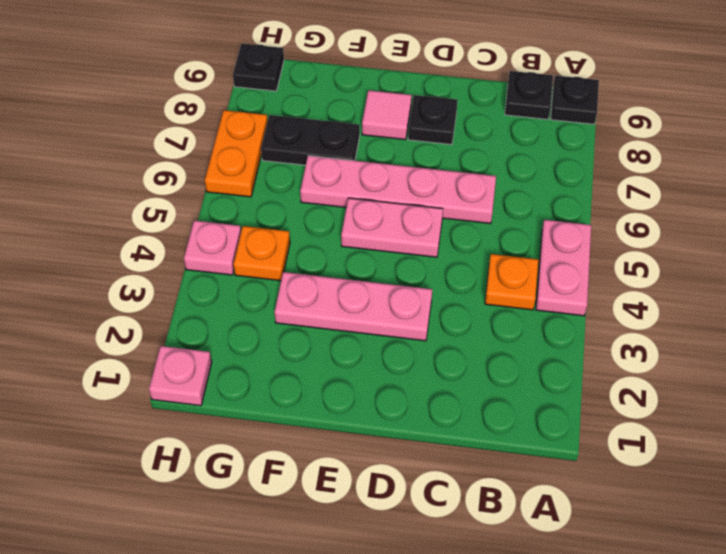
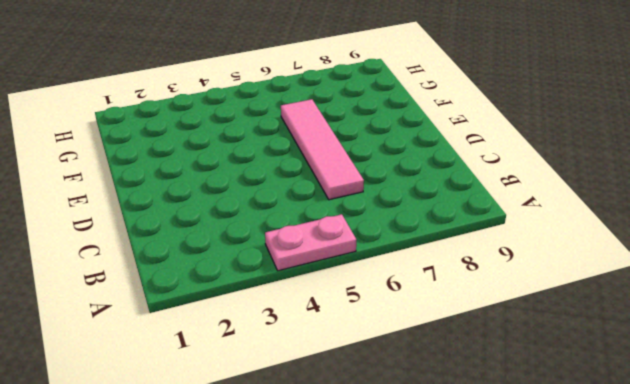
pink tile C6:F6 level 1 -> pink plate C6:F6 level 1
none -> black plate A9 level 1
none -> orange plate B4 level 1
none -> black plate B9 level 1

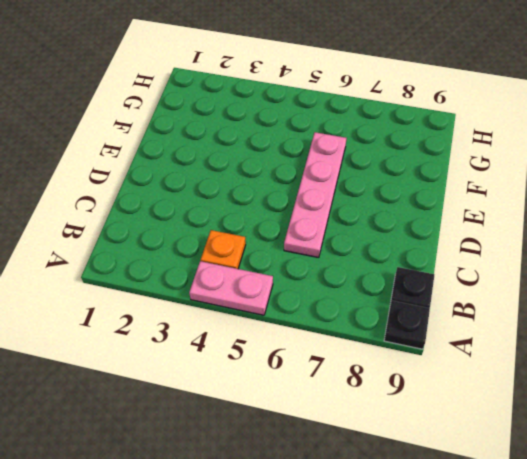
none -> pink plate D3:F3 level 1
none -> pink plate D5:E5 level 1
none -> black plate D8 level 1

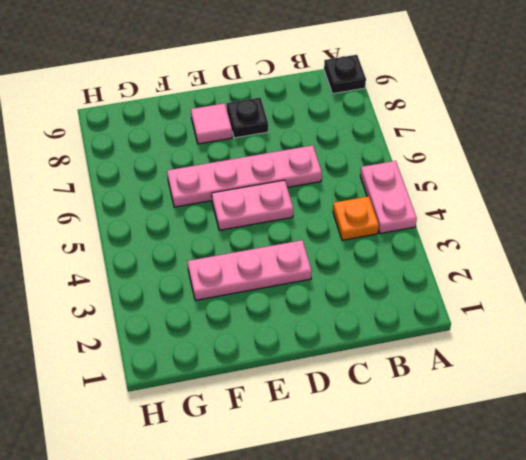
none -> black plate B9 level 1
none -> black plate F7:G7 level 1
none -> orange plate G4 level 1

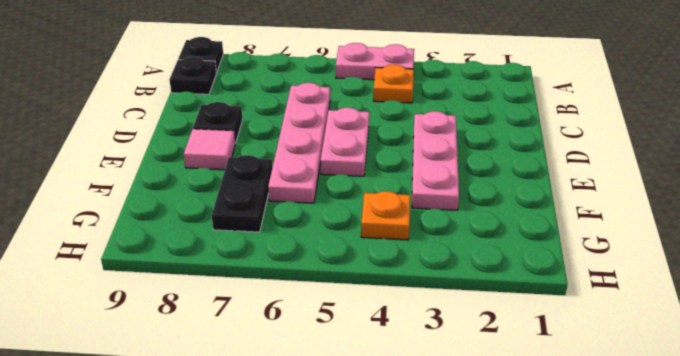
none -> pink plate H1 level 1
none -> pink plate H4 level 1
none -> orange plate H6:H7 level 1

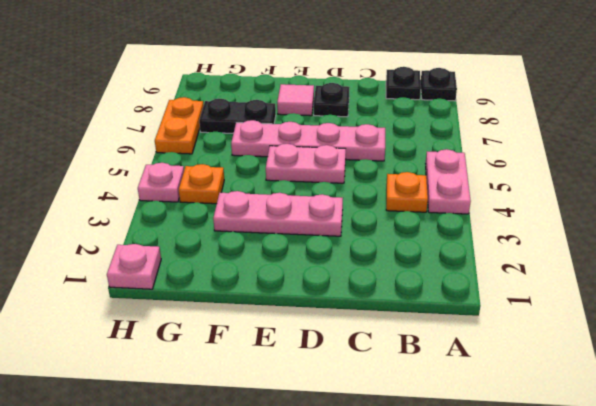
none -> black plate H9 level 1

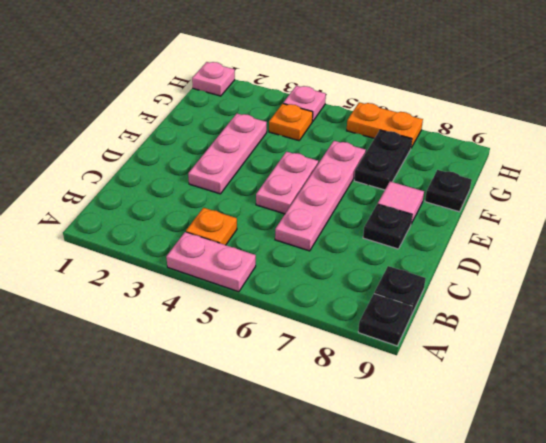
black plate F9 level 1 -> black plate H9 level 1

